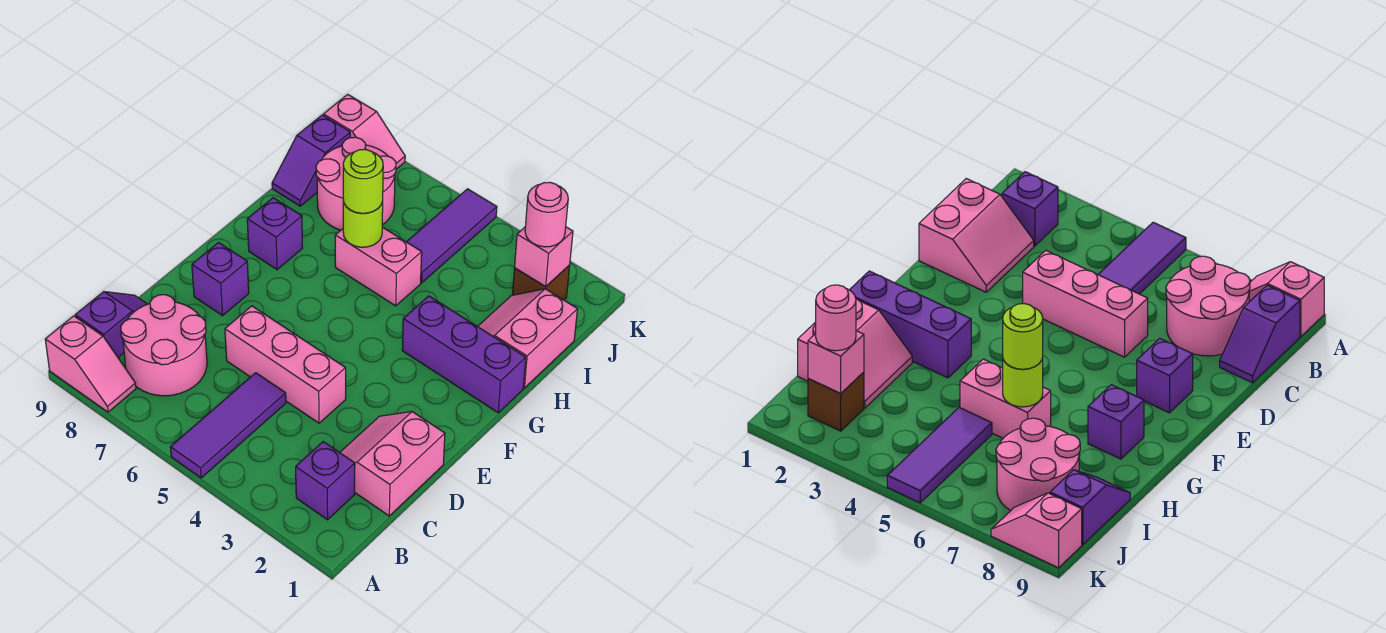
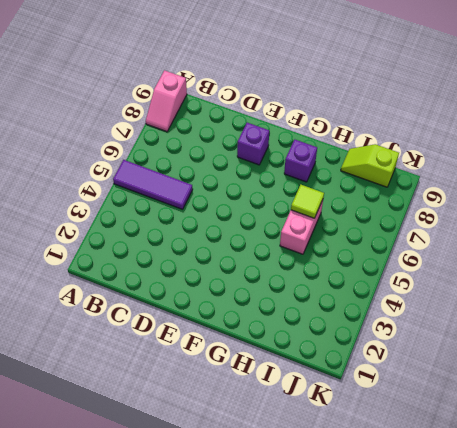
lime tile H6 level 2 -> lime round brick H6 level 2
lime slope I9:J9 level 1 top J -> purple slope I9:J9 level 1 top J
none -> purple brick B2 level 1
none -> pink round brick B7:C8 level 1
none -> purple slope B9:C9 level 1 top B

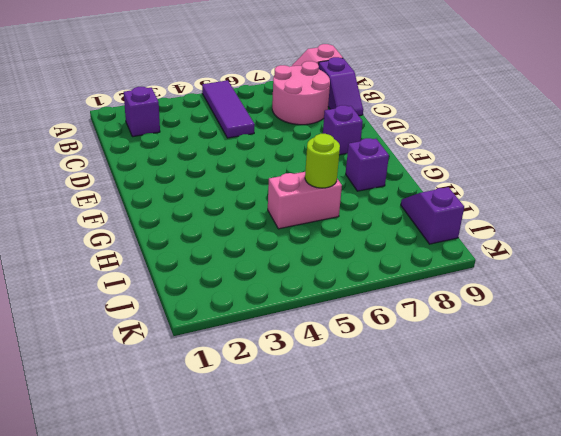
none -> pink slope C1:D2 level 1 top 1
none -> pink brick D4:D6 level 1
none -> purple brick G1:G3 level 1

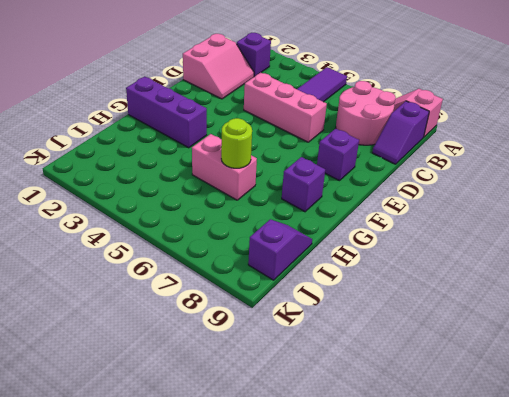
none -> pink slope H1:I2 level 1 top 1
none -> purple tile I5:K5 level 1
none -> pink round brick I7:J8 level 1

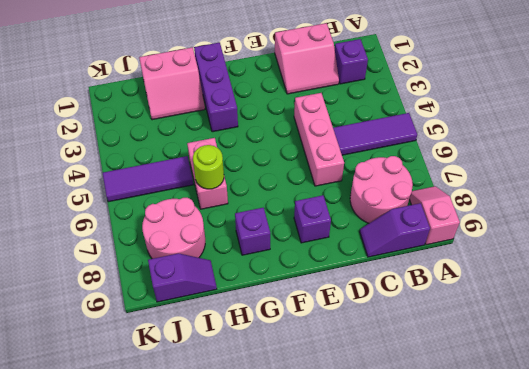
none -> brown brick J2 level 1
none -> pink slope K8:K9 level 1 top 9
none -> pink brick J2 level 2

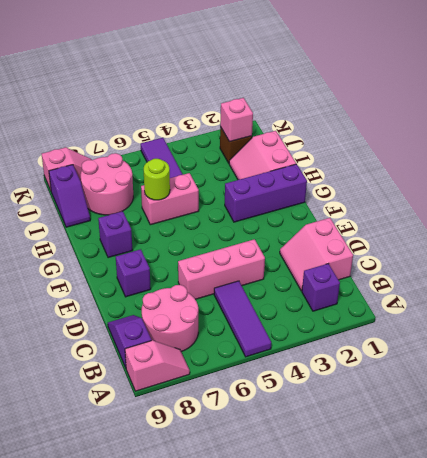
none -> lime round brick H6 level 3
none -> pink round brick J2 level 3

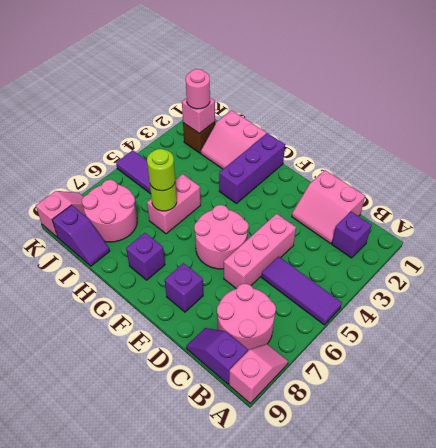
pink round brick E5:F6 level 1 -> none

